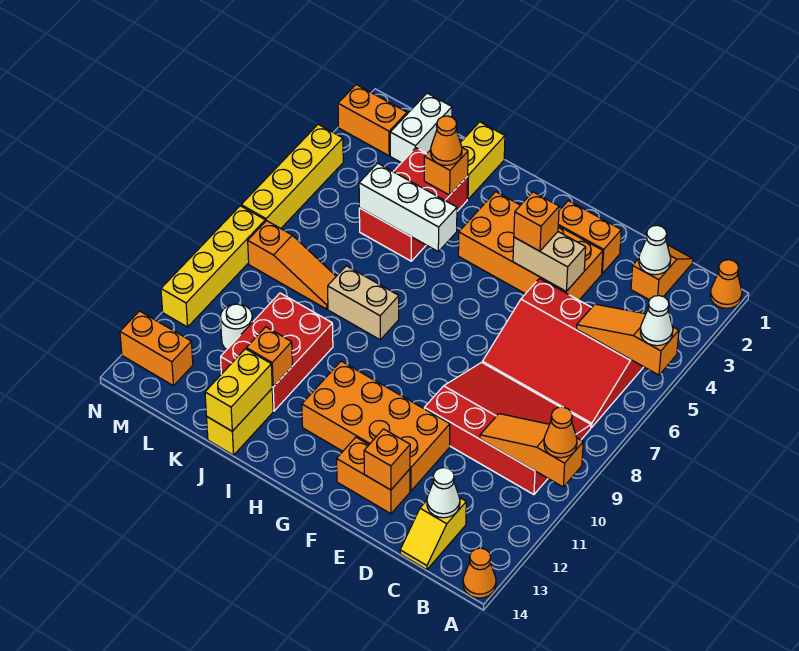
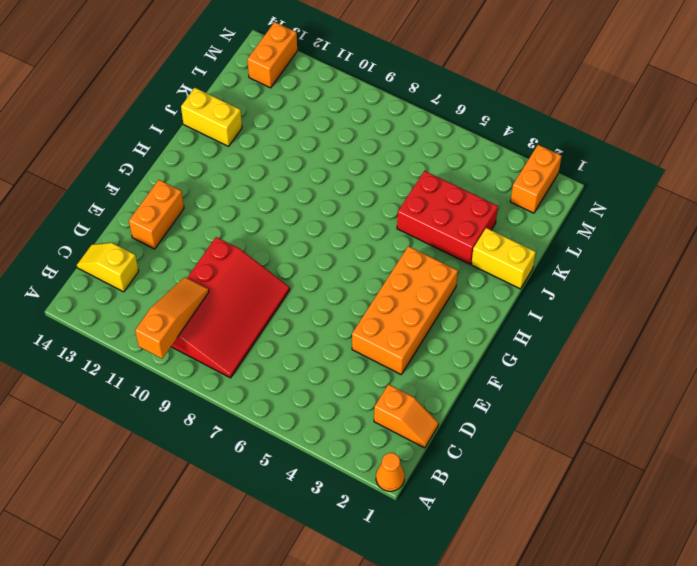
none -> orange cone A14 level 1
none -> red slope B5:E7 level 1 top 5
none -> orange brick E2:F2 level 1
none -> orange brick E11:H12 level 1

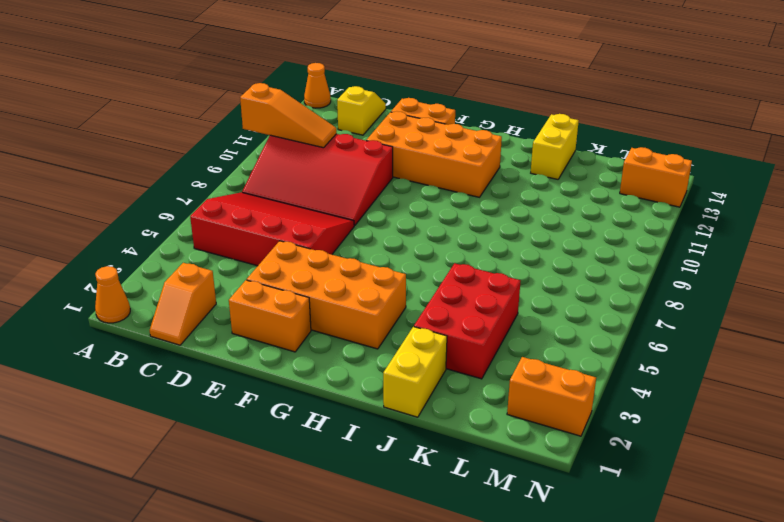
none -> tan brick I8:J8 level 1
none -> red brick J10:K12 level 1
none -> orange slope K8:M8 level 1 top M
none -> white brick L1:L2 level 1

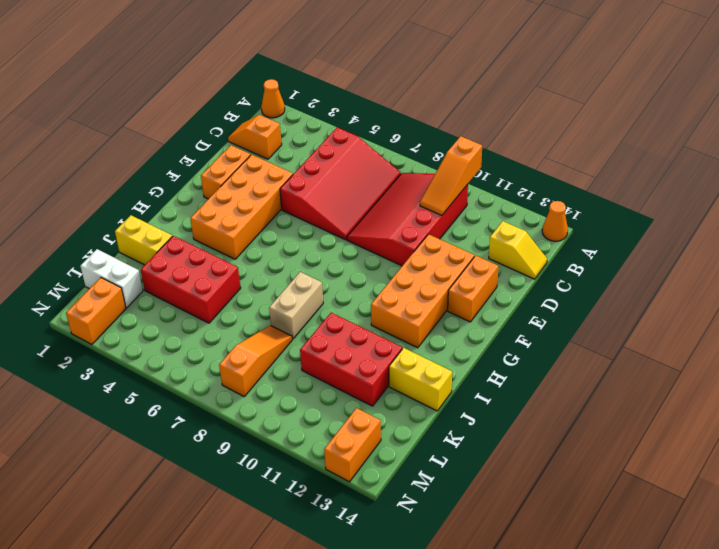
none -> white round brick L11 level 1
none -> yellow brick N4:N7 level 1
none -> yellow brick N8:N11 level 1
none -> orange slope A5:C5 level 2 top A

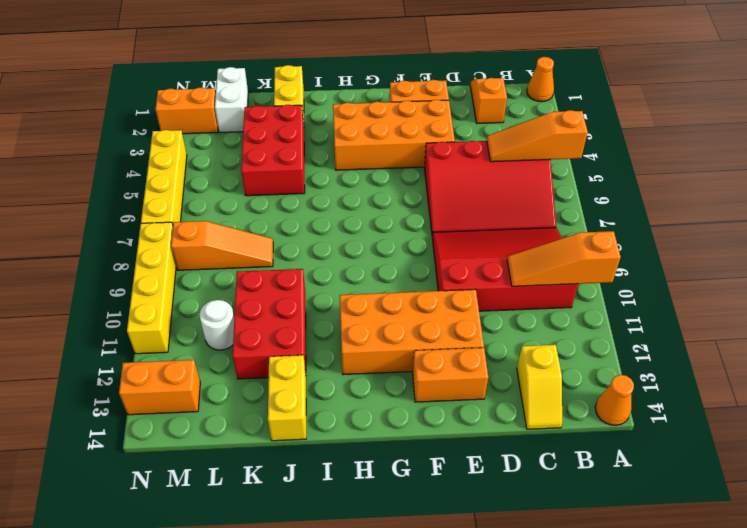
none -> tan brick I8:J8 level 1
none -> white cone C2 level 2
none -> white cone C13 level 2
none -> tan brick E4:F4 level 2

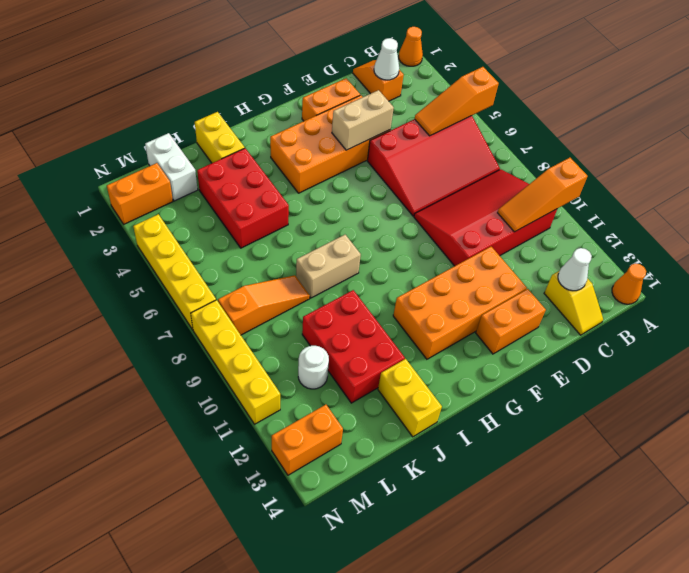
none -> orange brick E13 level 2
none -> white brick I5:K5 level 2
none -> orange brick J3 level 2
none -> orange brick J12 level 2

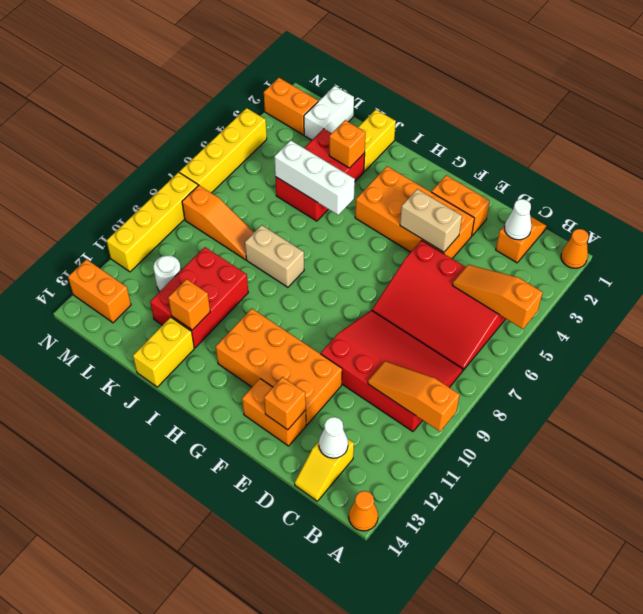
none -> yellow brick J13:J14 level 2
none -> white cone A5 level 3
none -> orange cone A10 level 3
none -> orange brick F4 level 3

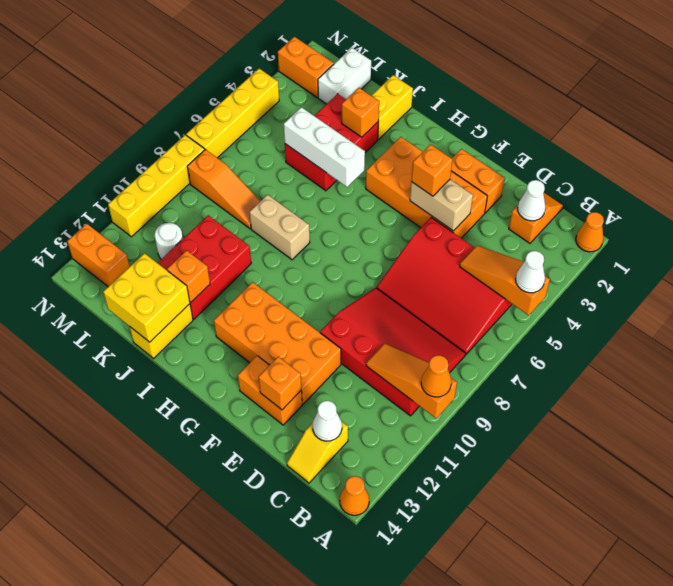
yellow brick J13:K14 level 2 -> yellow brick J13:J14 level 2
none -> orange cone J3 level 3

